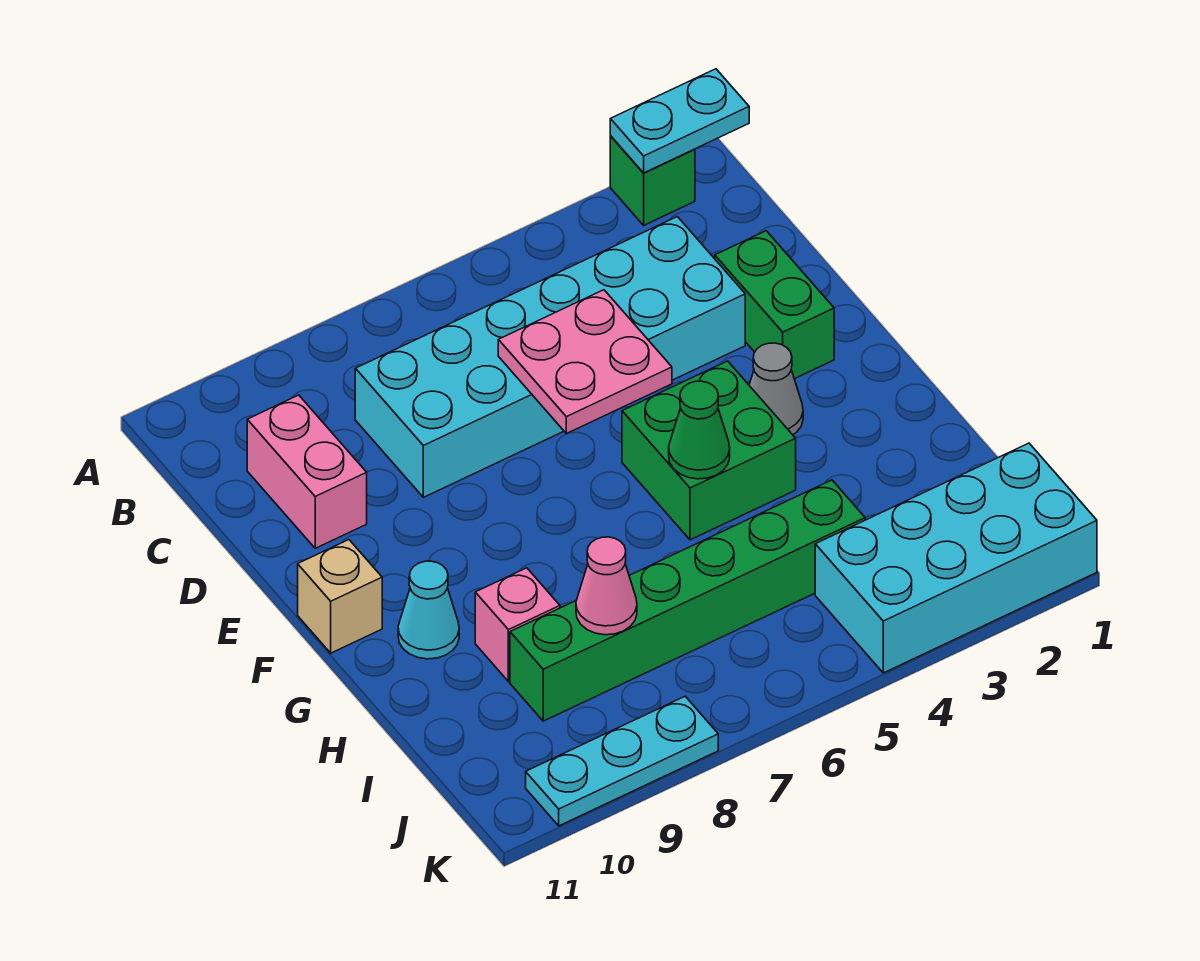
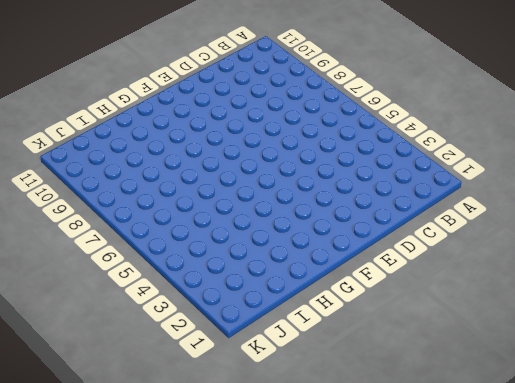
none -> green brick A2 level 1
none -> cyan brick C3:D8 level 1
none -> pink brick C10:D10 level 1

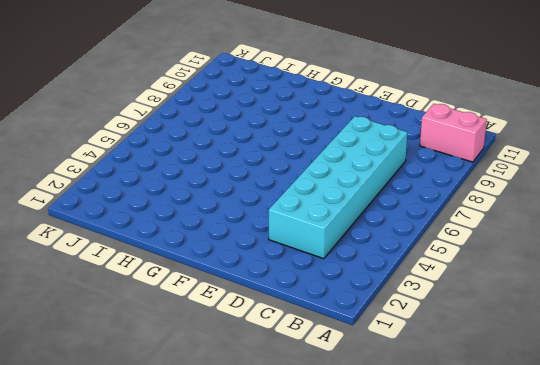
pink brick A10:B10 level 1 -> pink brick C10:D10 level 1
none -> green brick A2 level 1
none -> green brick D2:E2 level 1
none -> grey cone F3 level 1

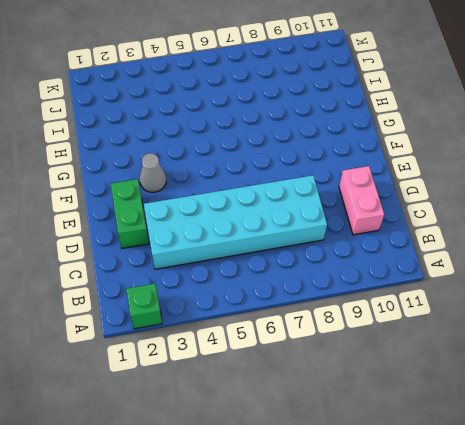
none -> green brick F4:G5 level 1
none -> tan brick F11 level 1
none -> cyan cone G10 level 1

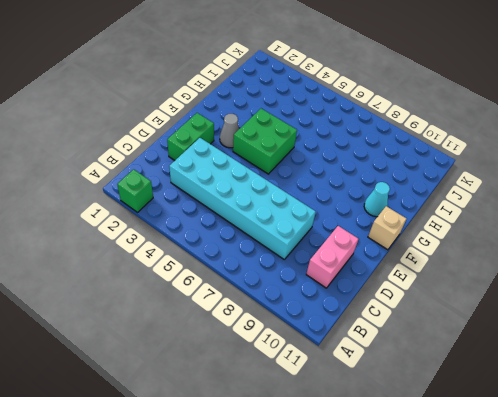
none -> pink brick H9 level 1
none -> green brick I4:I9 level 1
none -> cyan brick J1:K4 level 1

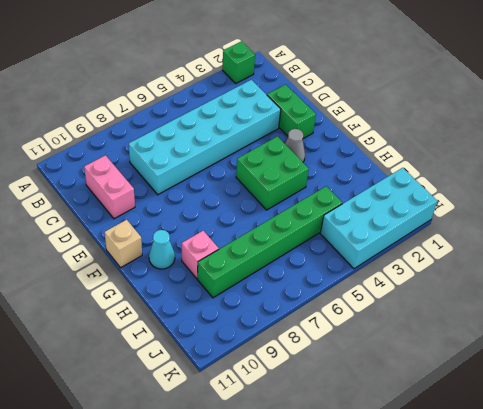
none -> cyan plate K8:K10 level 1
none -> cyan plate A1:A2 level 2
none -> pink plate D5:E6 level 2

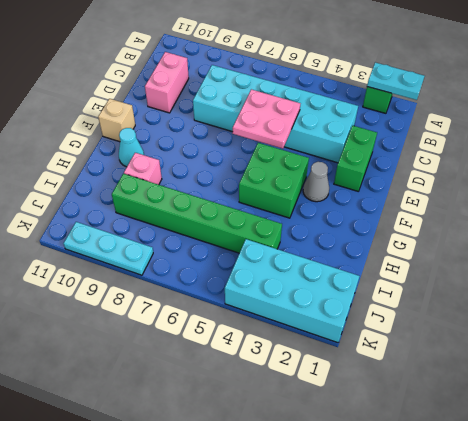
none -> green cone G5 level 2
none -> pink cone I8 level 2

